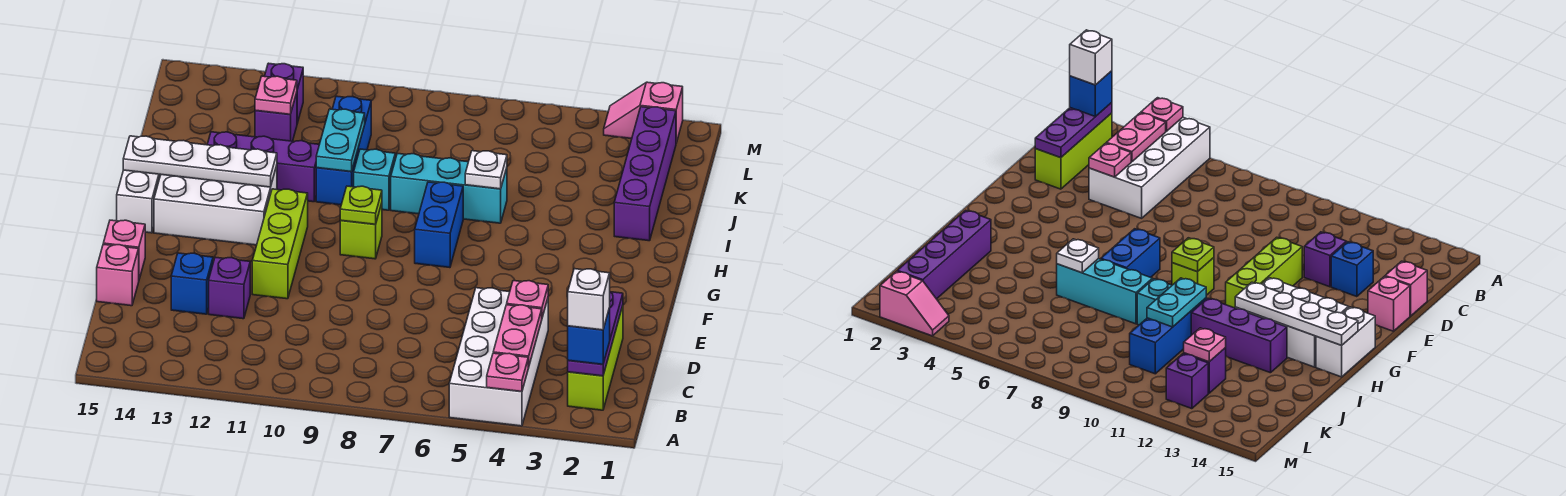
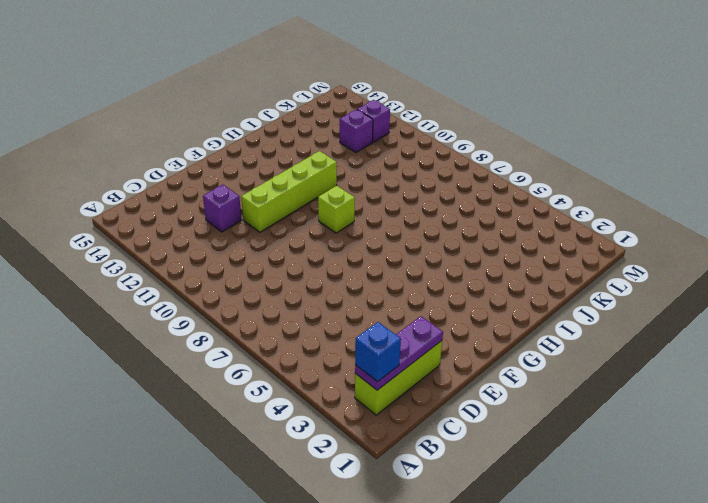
lime brick E11:H11 level 1 -> lime brick E11:G11 level 1
none -> white brick A4:D5 level 1
none -> blue brick D13 level 1
none -> pink brick D15 level 1
none -> pink brick E15 level 1

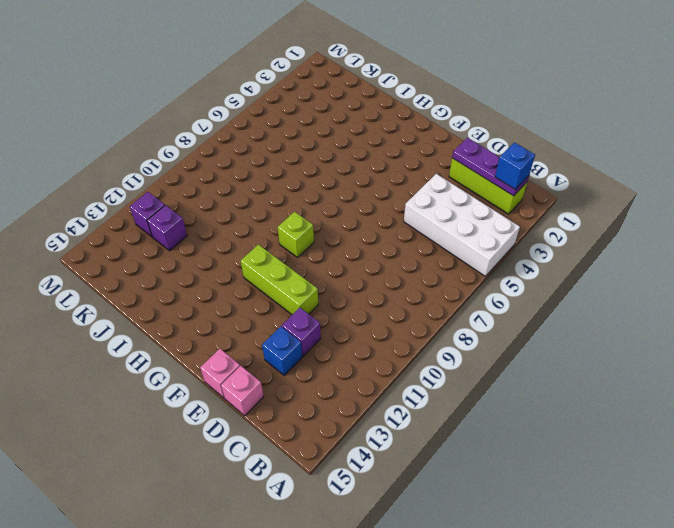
none -> blue brick G7:H7 level 1
none -> white brick G12:H14 level 1
none -> white brick G15:H15 level 1
none -> purple brick I2:L2 level 1

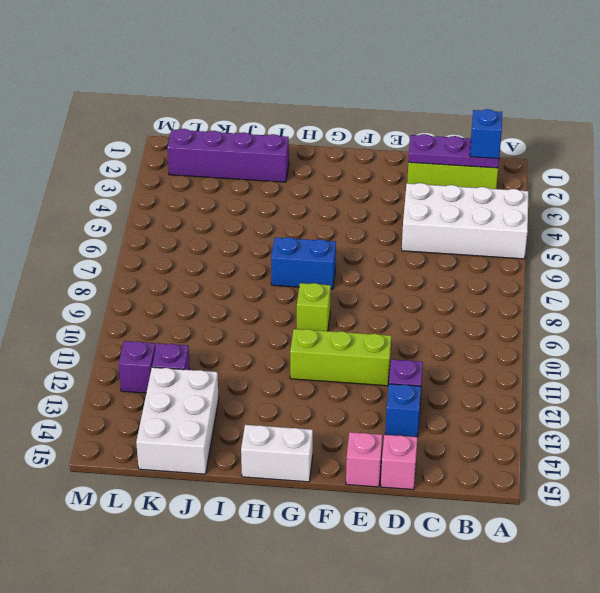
white brick J13:K15 level 1 -> white brick G12:H14 level 1
none -> cyan brick I6:I8 level 1
none -> cyan brick I9 level 1
none -> blue brick I10:K10 level 1
none -> purple brick I11:I13 level 1

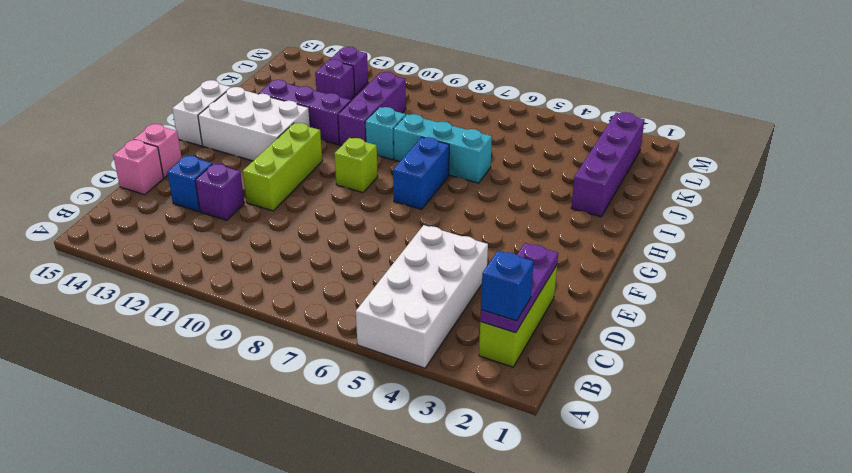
purple brick I10:K10 level 1 -> blue brick I10:K10 level 1
none -> pink slope M2:M3 level 1 top 2
none -> pink plate A4 level 2
none -> pink plate B4:C4 level 2
none -> pink plate D4 level 2

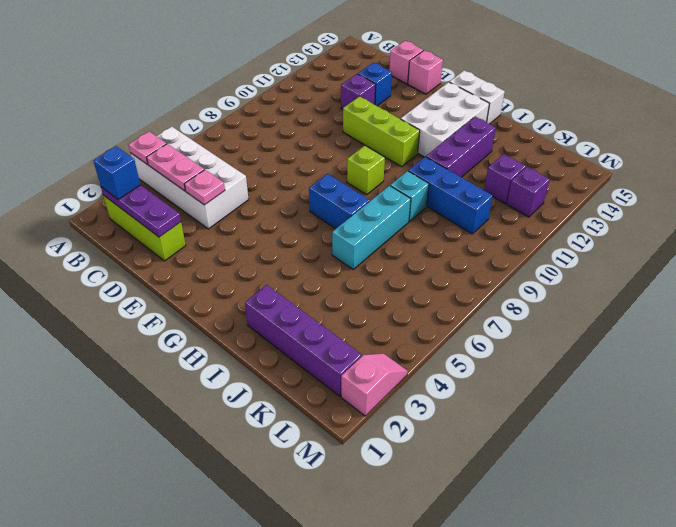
none -> lime plate G9 level 2
none -> white plate H12:H15 level 2
none -> white plate I6 level 2
none -> cyan plate I10:J10 level 2

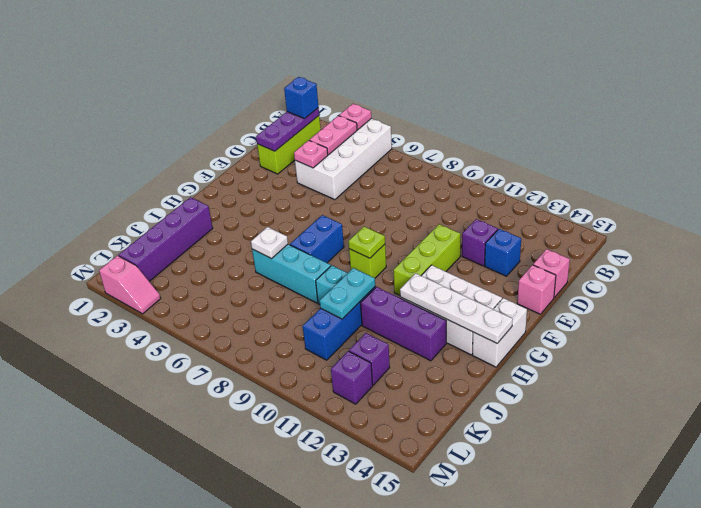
none -> pink plate K12 level 2
none -> white brick B2 level 4

